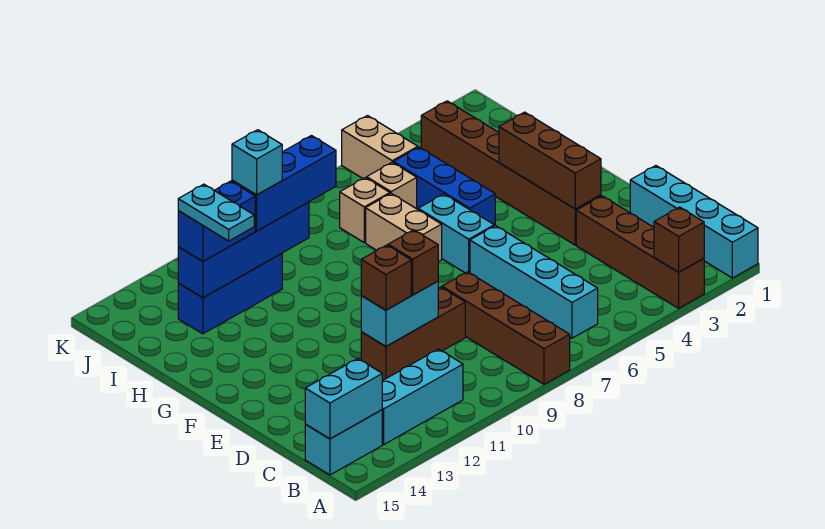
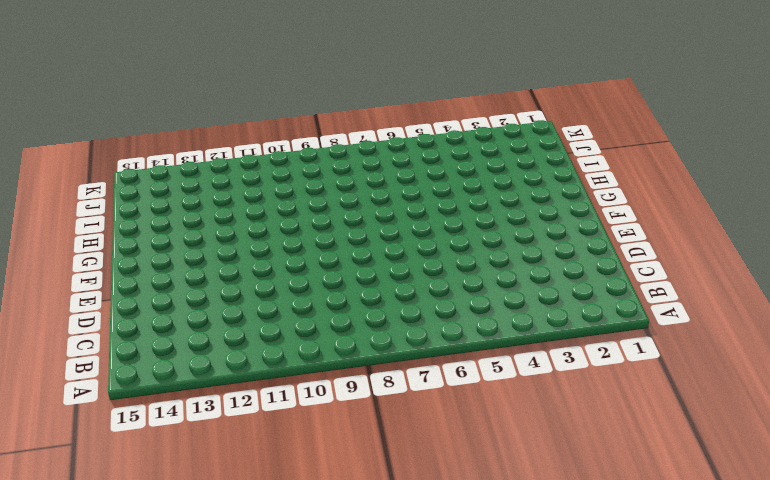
none -> cyan brick A1:D1 level 1
none -> brown brick A3:D3 level 1
none -> brown brick A8:D8 level 1

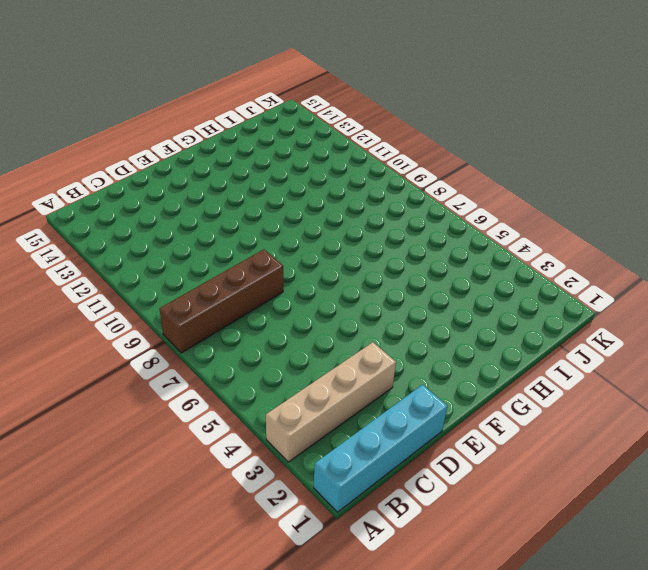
tan brick A3:D3 level 1 -> brown brick A3:D3 level 1
none -> cyan brick B6:E6 level 1
none -> cyan brick B11:B13 level 1
none -> cyan brick B14:B15 level 1

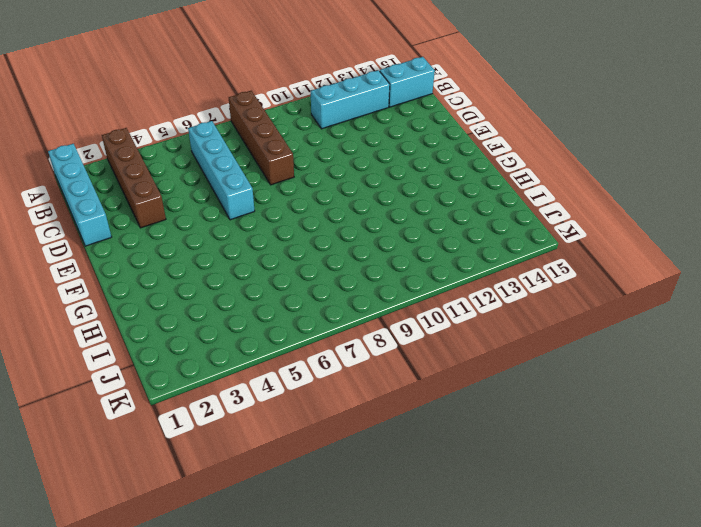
none -> brown brick D9:D11 level 1
none -> brown brick E3:J3 level 1
none -> cyan brick F6:G6 level 1

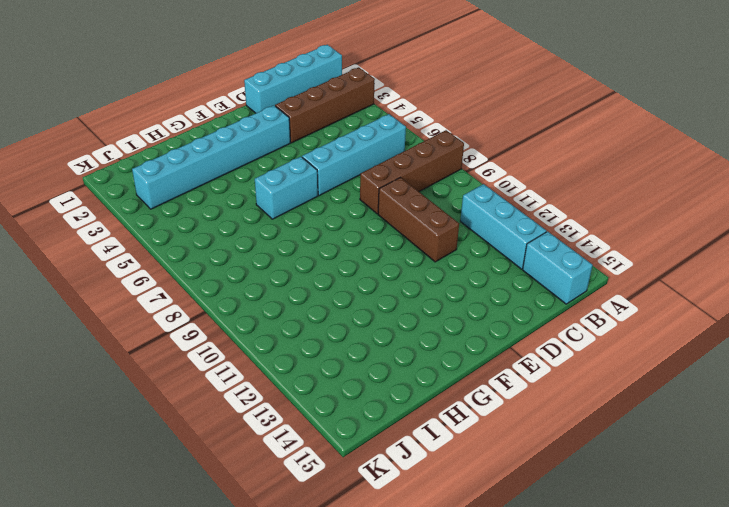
cyan brick E3:J3 level 1 -> brown brick E3:J3 level 1
none -> blue brick G5:I5 level 1
none -> tan brick G7:H7 level 1
none -> tan brick I6 level 1

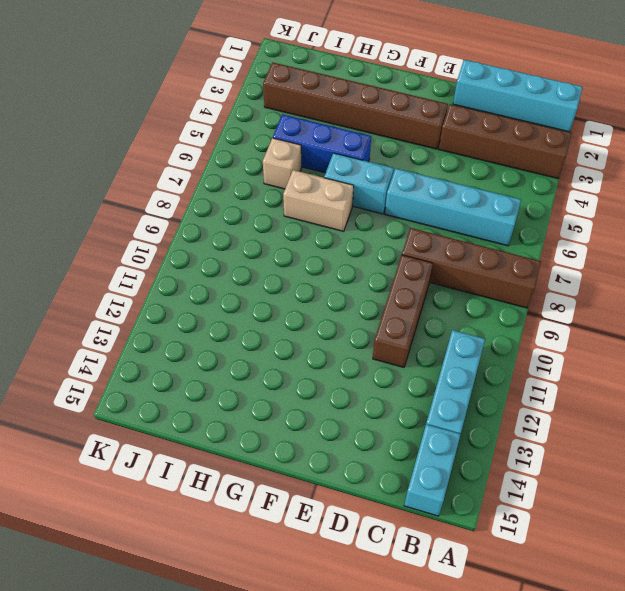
none -> tan brick I7 level 1
none -> blue brick I11:I13 level 1
none -> tan brick J5:K5 level 1

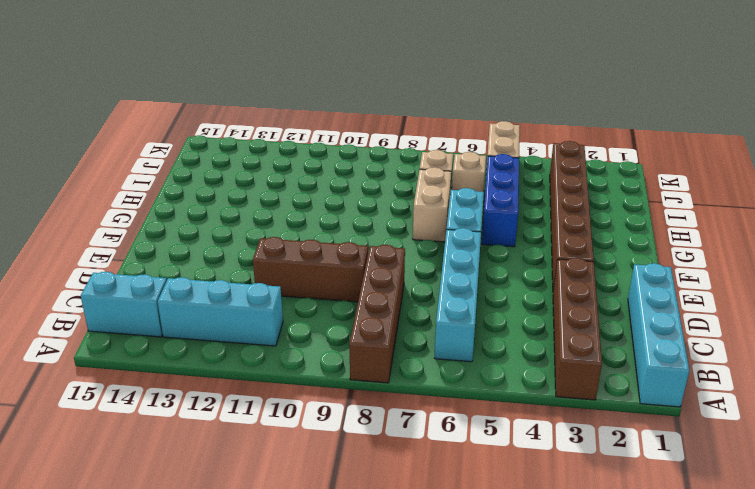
none -> blue brick I11:I13 level 1
none -> brown brick A3 level 2
none -> cyan brick B14:B15 level 2

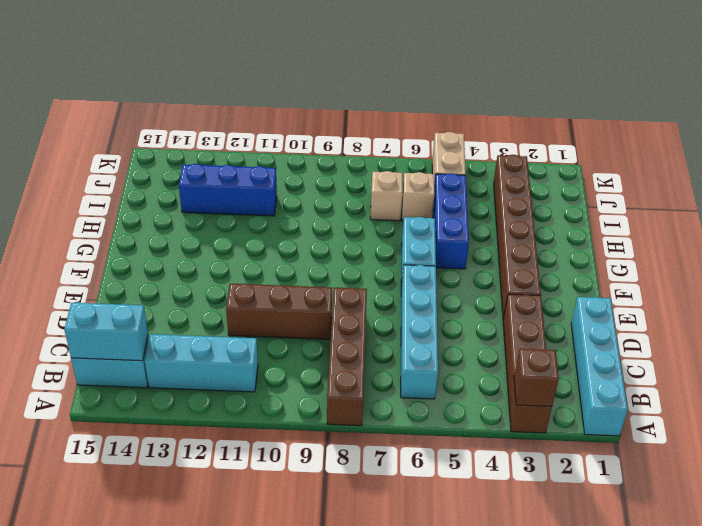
none -> tan brick G7:H7 level 1
none -> cyan brick D10:D11 level 2
none -> brown brick E3:G3 level 2

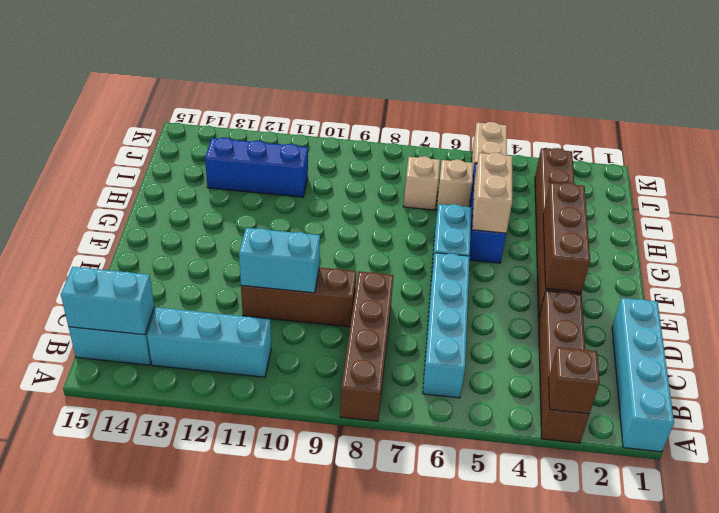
tan brick G5:H5 level 2 -> tan brick G7:H7 level 1
none -> blue brick I10:I13 level 2
none -> brown brick D10 level 3
none -> brown brick D11 level 3

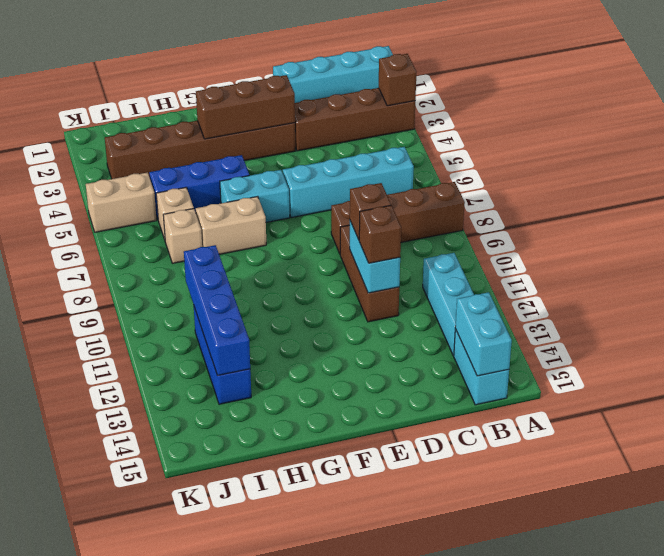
none -> blue brick I9:I11 level 3
none -> blue brick I12:I13 level 3
none -> cyan plate H13:I13 level 4

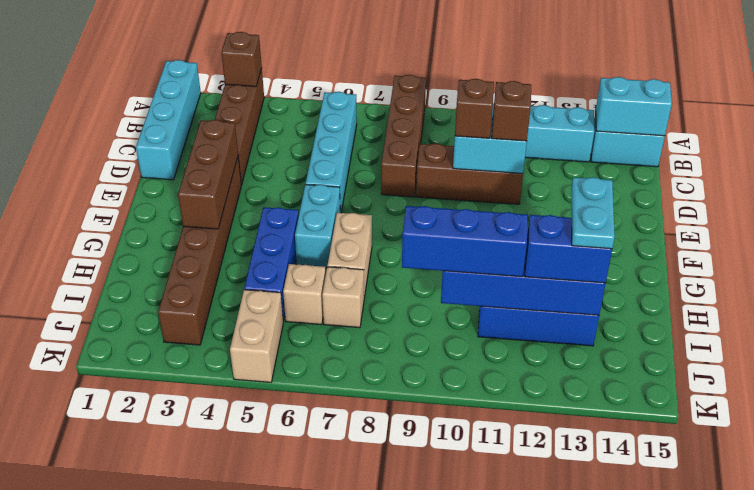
none -> cyan brick I11 level 4

